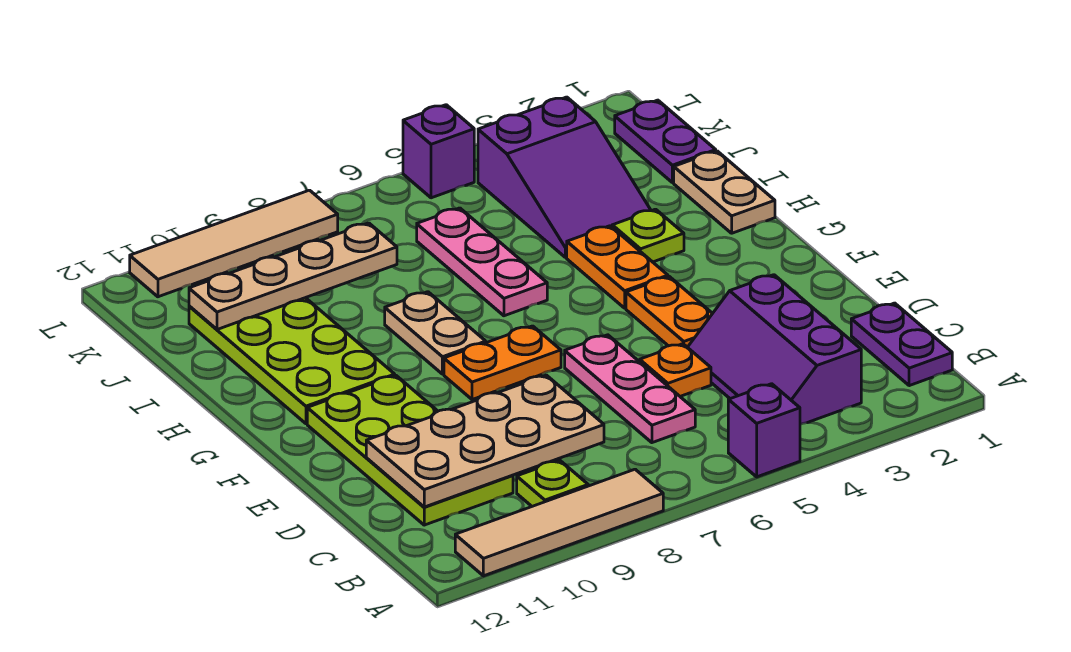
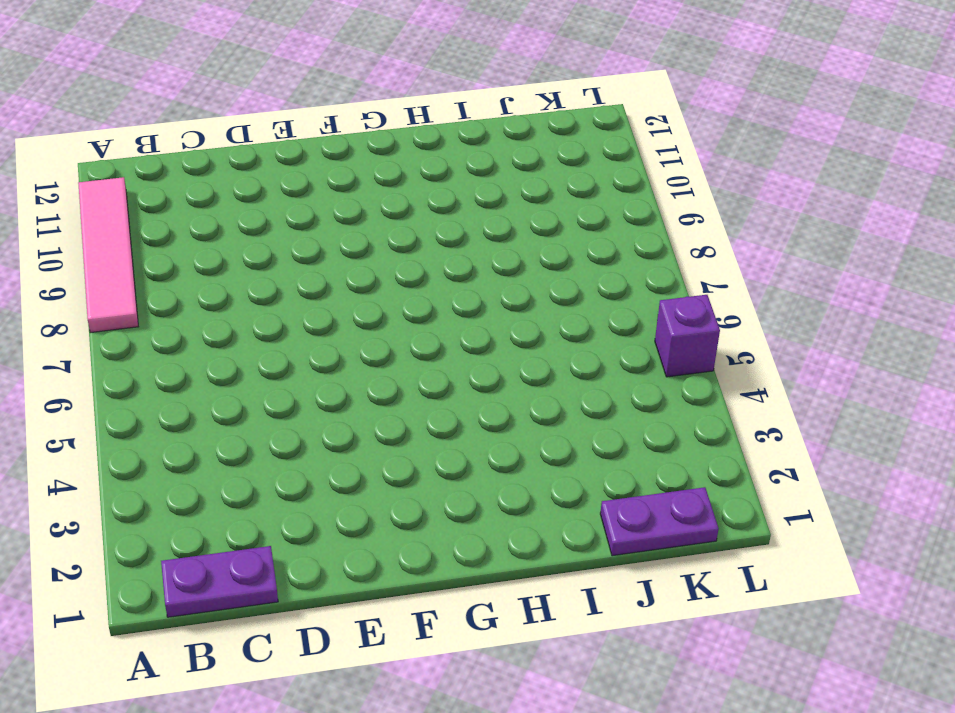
pink tile A8:A11 level 1 -> tan tile A8:A11 level 1
none -> purple brick A5 level 1
none -> purple slope B3:D4 level 1 top 3
none -> lime plate B9 level 1

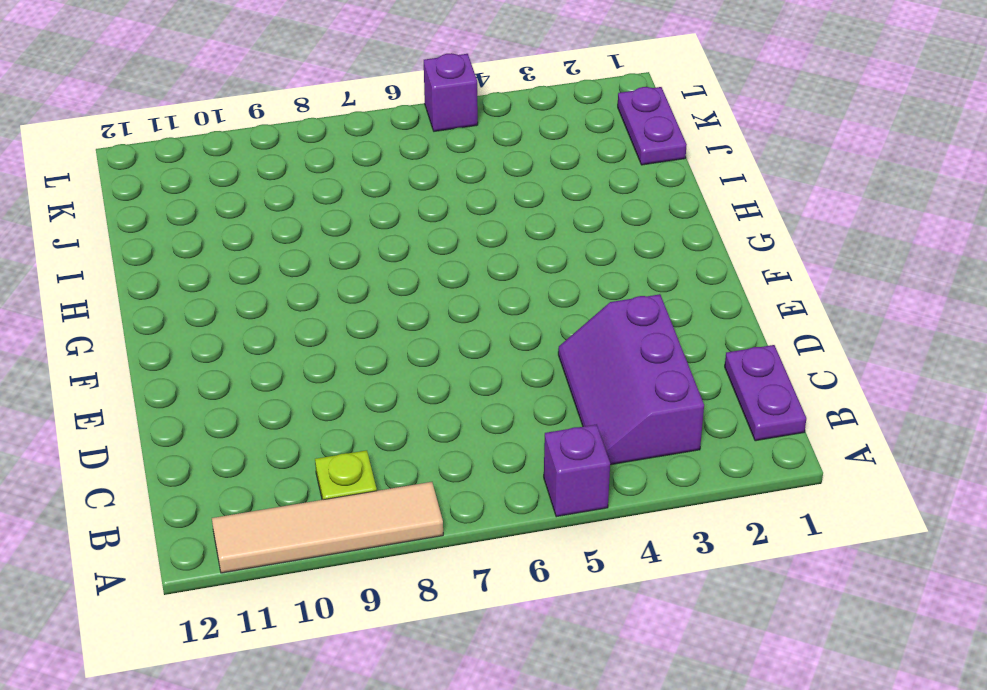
none -> pink plate C6:E6 level 1
none -> lime plate C10:F11 level 1
none -> orange plate D5 level 1

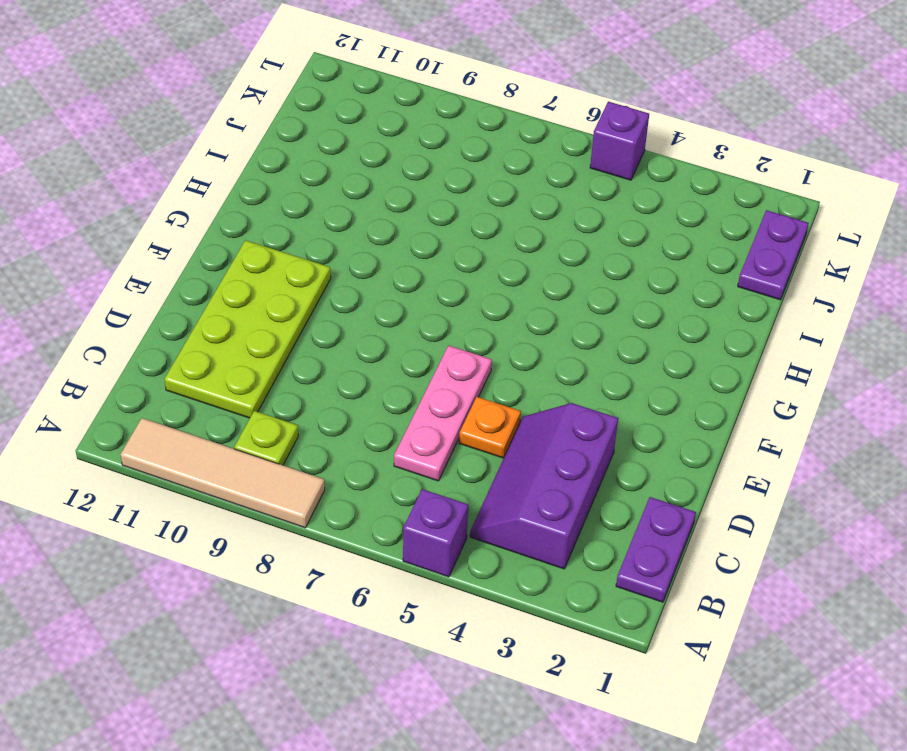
none -> orange plate E4:F4 level 1
none -> orange plate F7:F8 level 1
none -> orange plate G4:H4 level 1

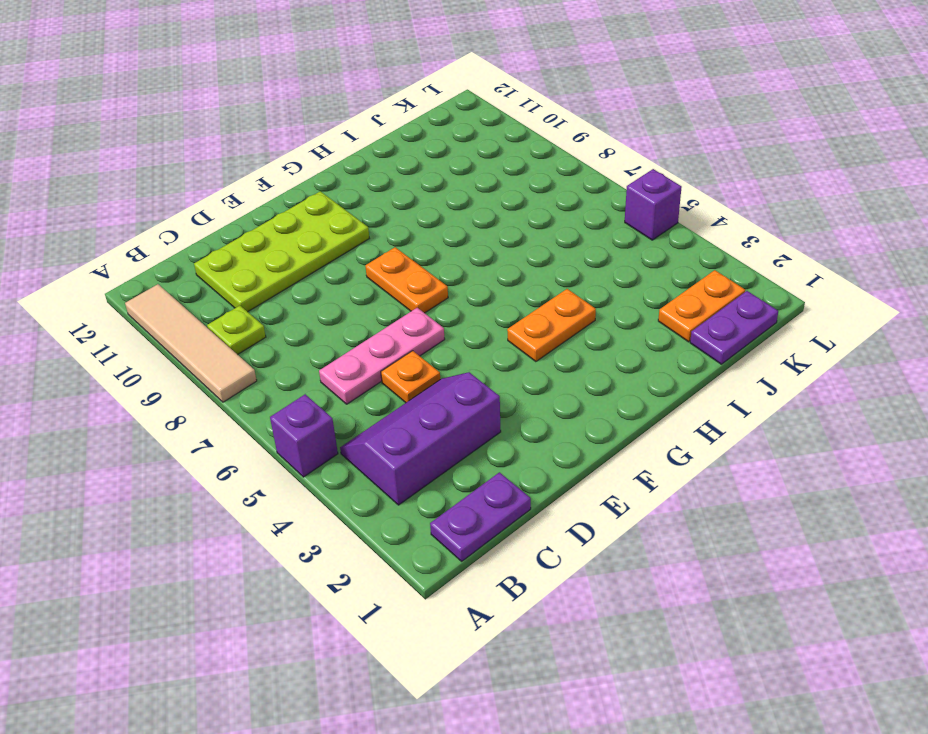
orange plate J2:K2 level 1 -> orange plate E4:F4 level 1
none -> tan plate G8:H8 level 1
none -> lime plate G10:J11 level 1
none -> tan plate H1:I1 level 1

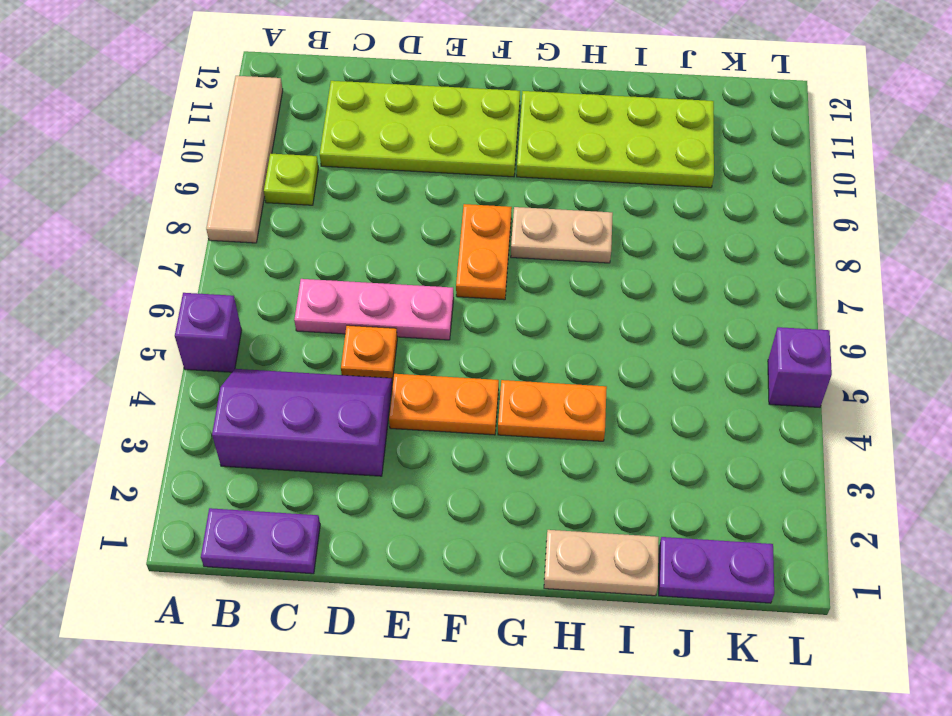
none -> lime plate H3 level 1
none -> pink plate H6:J6 level 1
none -> purple slope I3:K4 level 1 top K

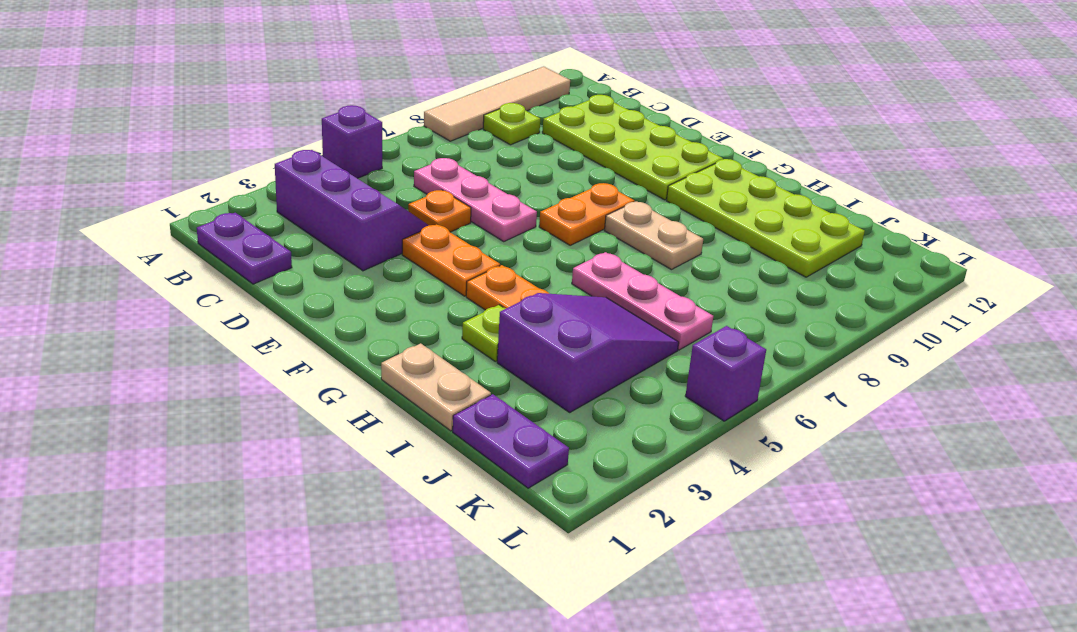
purple slope I3:J5 level 1 top 3 -> purple slope I3:K4 level 1 top K
none -> tan tile L8:L11 level 1
none -> tan plate C8:D11 level 2
none -> tan plate J8:J11 level 2

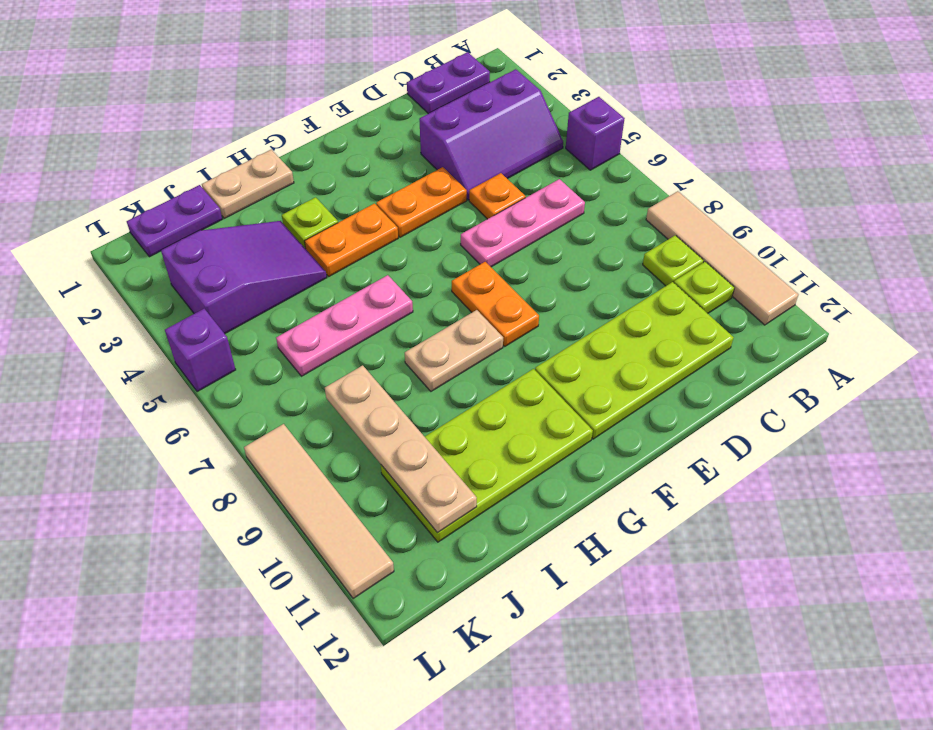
lime plate B10 level 1 -> none
none -> tan plate C8:D11 level 2

